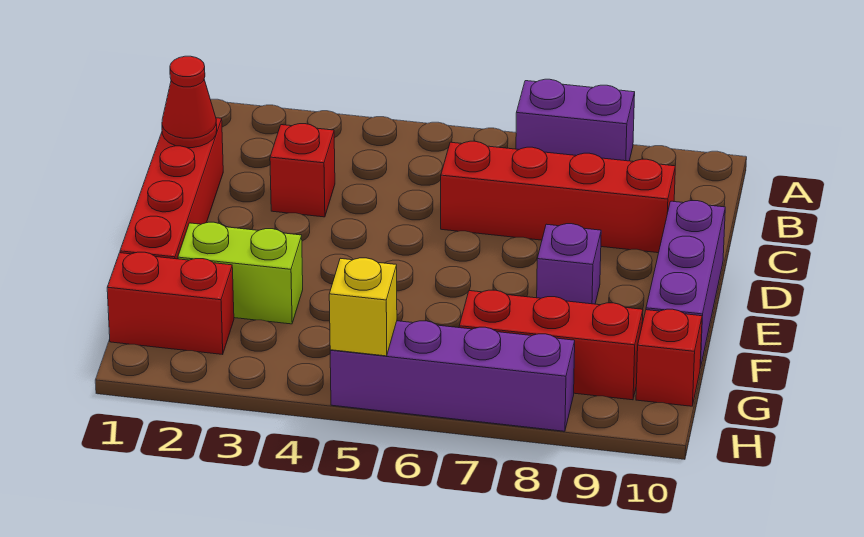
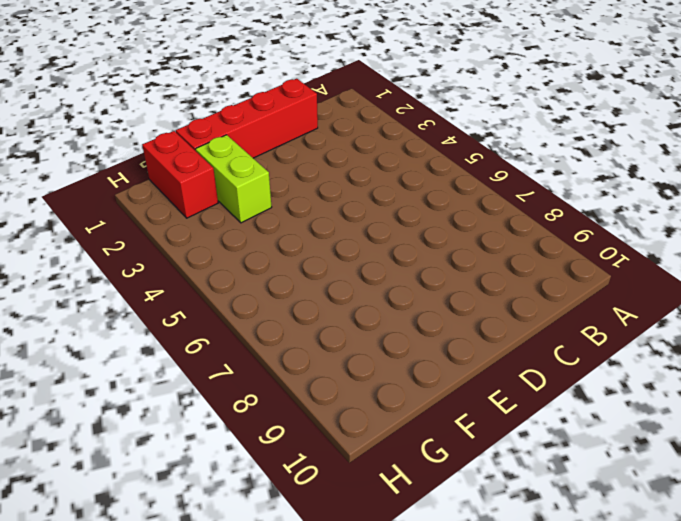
none -> purple brick A7:A8 level 1
none -> red brick C3 level 1
none -> red brick C6:C9 level 1

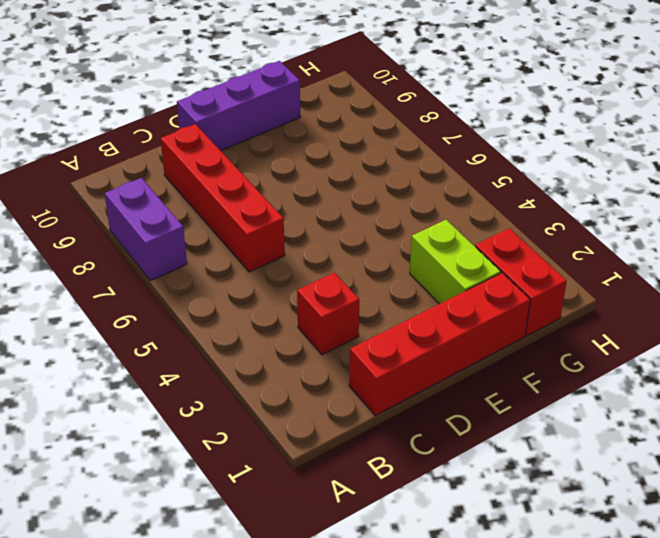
none -> purple brick E8 level 1
none -> red brick G7:G9 level 1
none -> red brick G10 level 1

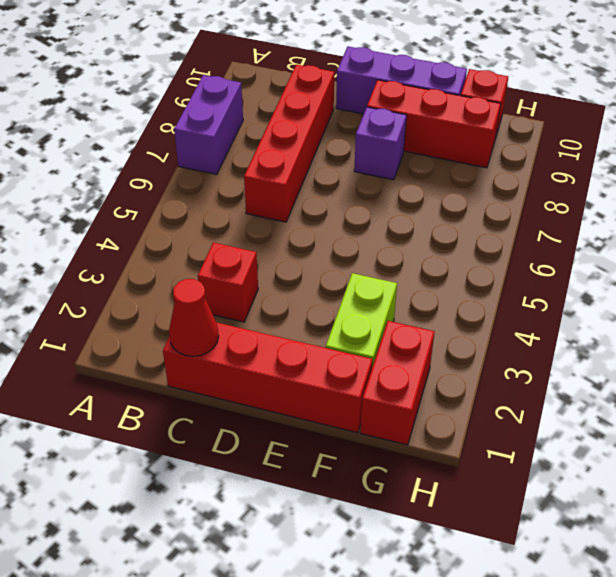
red brick E9:G9 level 1 -> red brick G7:G9 level 1
none -> purple brick H5:H8 level 1
none -> yellow brick H5 level 2

